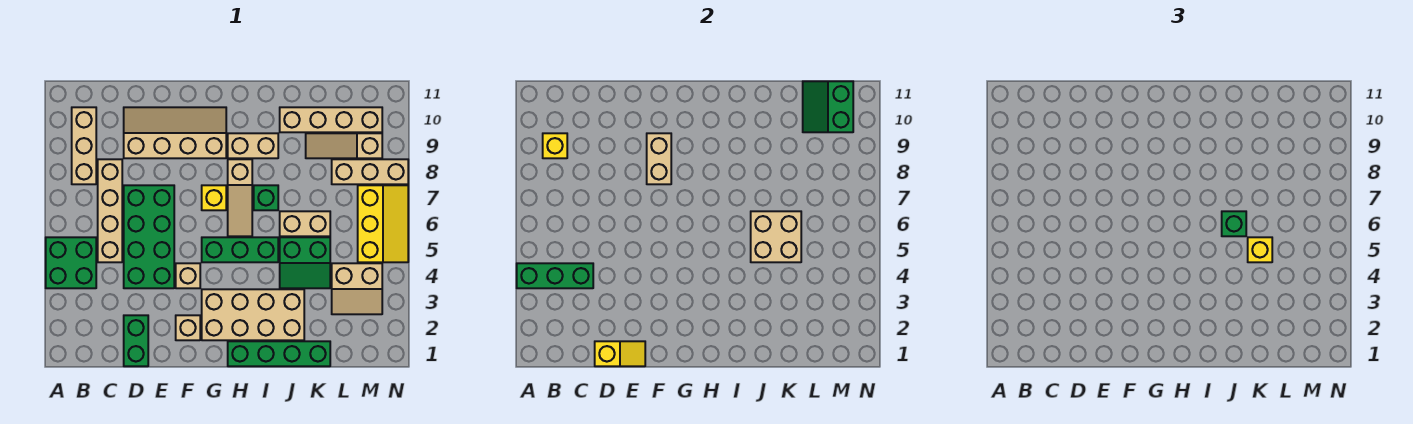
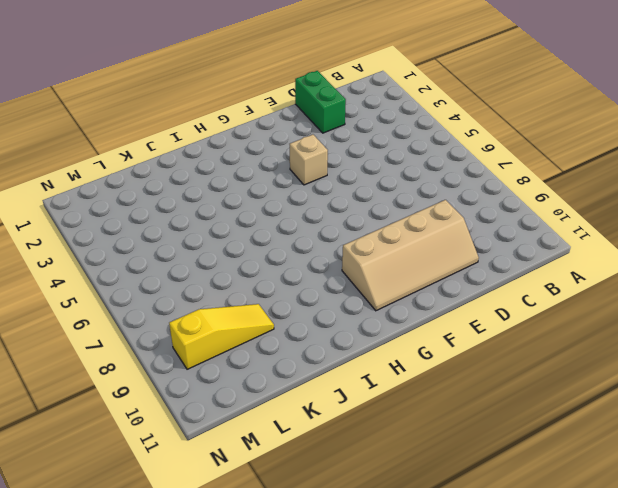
yellow slope K9:M9 level 1 top M -> tan slope K9:M9 level 1 top M
none -> green brick A4:B5 level 1
none -> tan brick B8:B10 level 1
none -> tan brick C5:C8 level 1
none -> green brick D4:E7 level 1

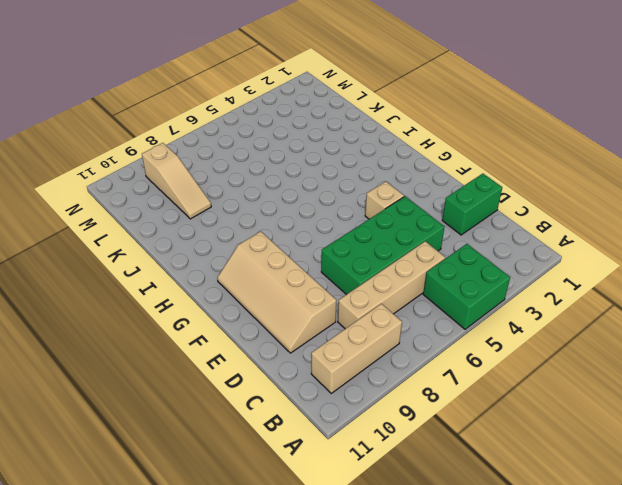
none -> tan brick F2 level 1
none -> tan brick G2:J3 level 1
none -> green brick G5:I5 level 1
none -> yellow brick G7 level 1

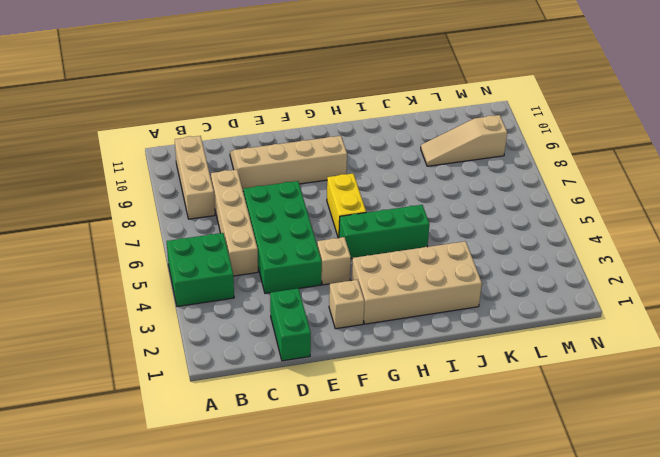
yellow brick G6:G7 level 1 -> yellow brick G7 level 1
none -> green brick H1:K1 level 1
none -> tan slope H6:H8 level 1 top 8
none -> tan brick H9:I9 level 1
none -> green brick I7 level 1

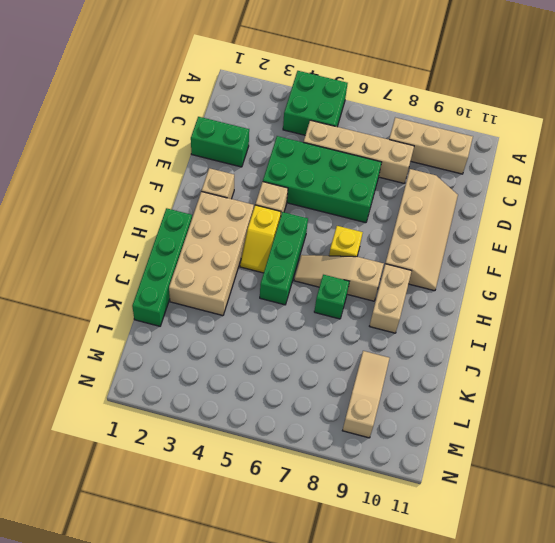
yellow slope G4:H4 level 1 top G -> yellow slope D1:E1 level 2 top D
none -> green slope J4:K5 level 1 top 5
none -> tan brick J6:K6 level 1
none -> tan brick J10:M10 level 1
none -> tan slope L3:M4 level 1 top 4

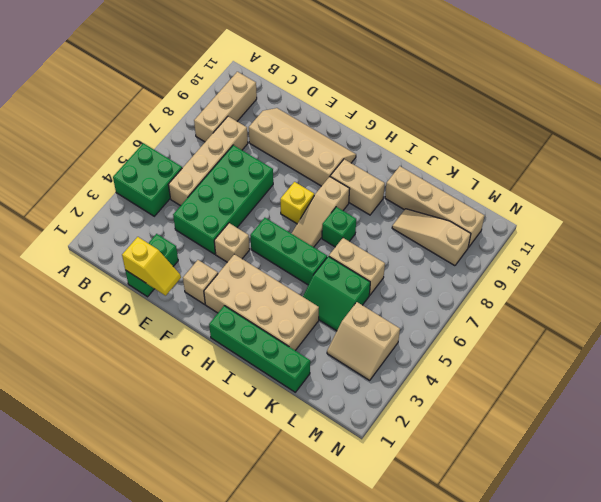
none -> tan brick L8:N8 level 1
none -> yellow slope M5:N7 level 1 top M
none -> green brick A4:C4 level 2
none -> yellow brick B9 level 2

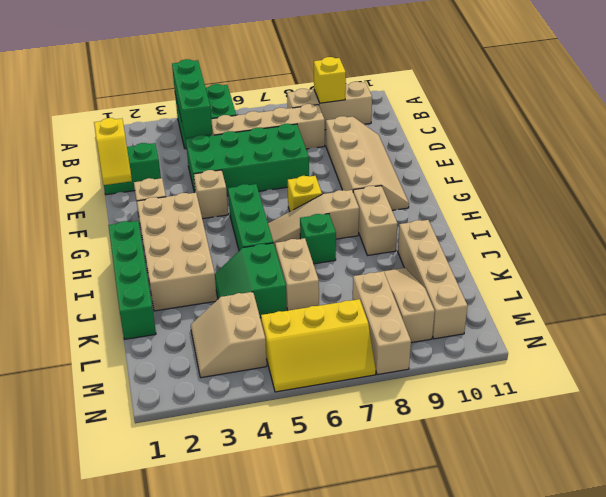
none -> tan brick F8:F9 level 2
none -> tan brick J5:K6 level 2
none -> green slope L10:M11 level 2 top M
none -> green brick J6 level 3

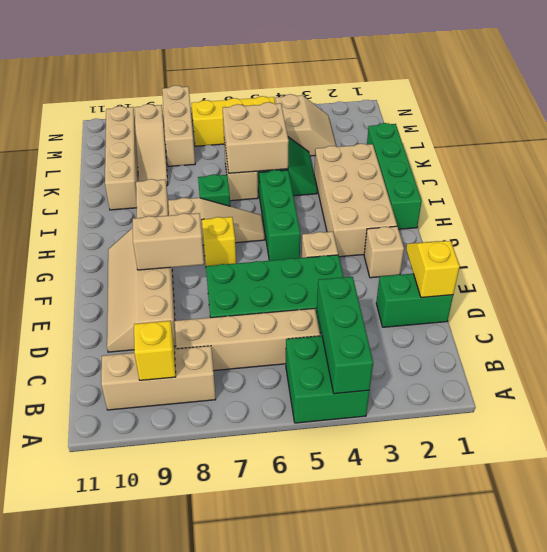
none -> green slope L10:M11 level 2 top M
none -> green brick J6 level 3
none -> yellow brick K5 level 3

